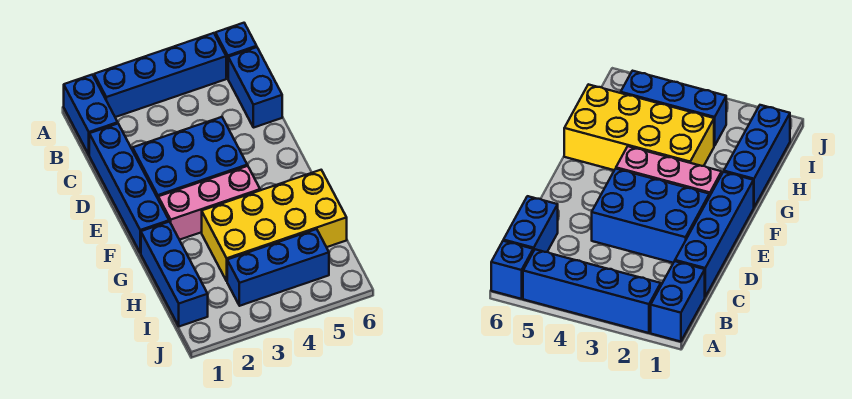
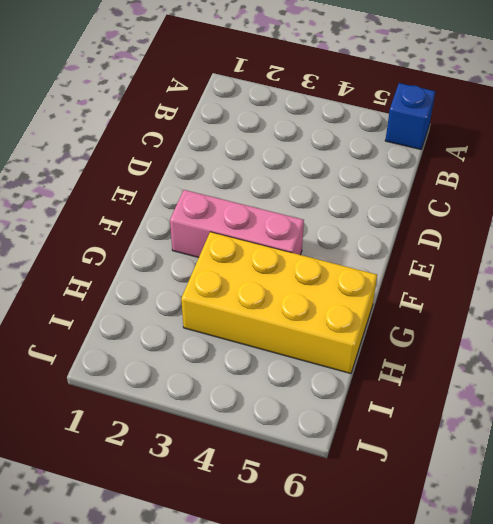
none -> blue brick A1:B1 level 1
none -> blue brick A2:A5 level 1

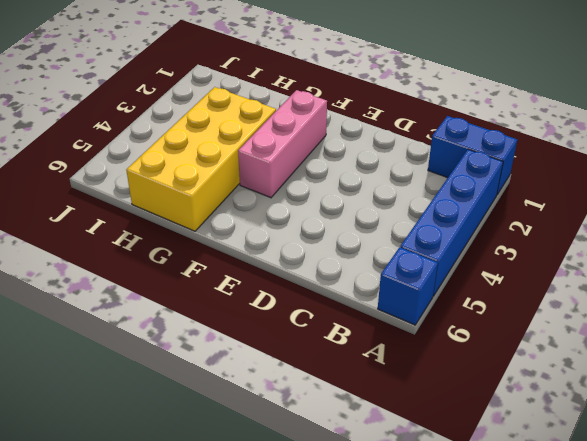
none -> blue brick B6:C6 level 1
none -> blue brick C1:F1 level 1

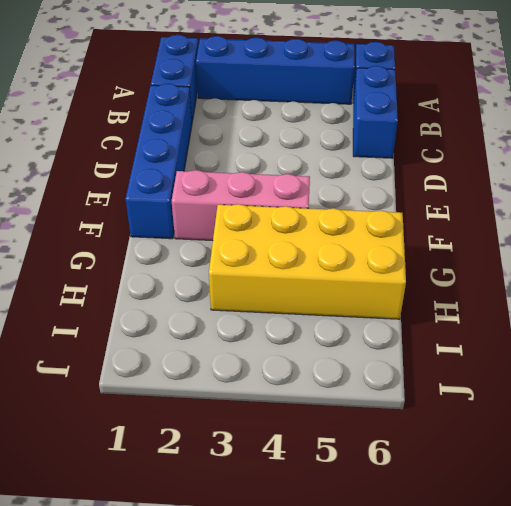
none -> blue brick D2:E4 level 1
none -> blue brick G1:I1 level 1

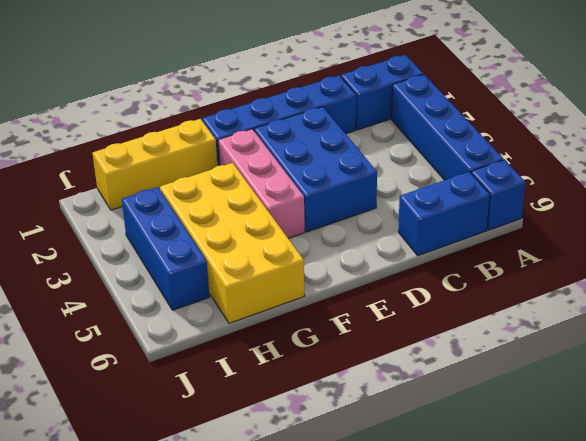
yellow brick G1:I1 level 1 -> blue brick G1:I1 level 1

